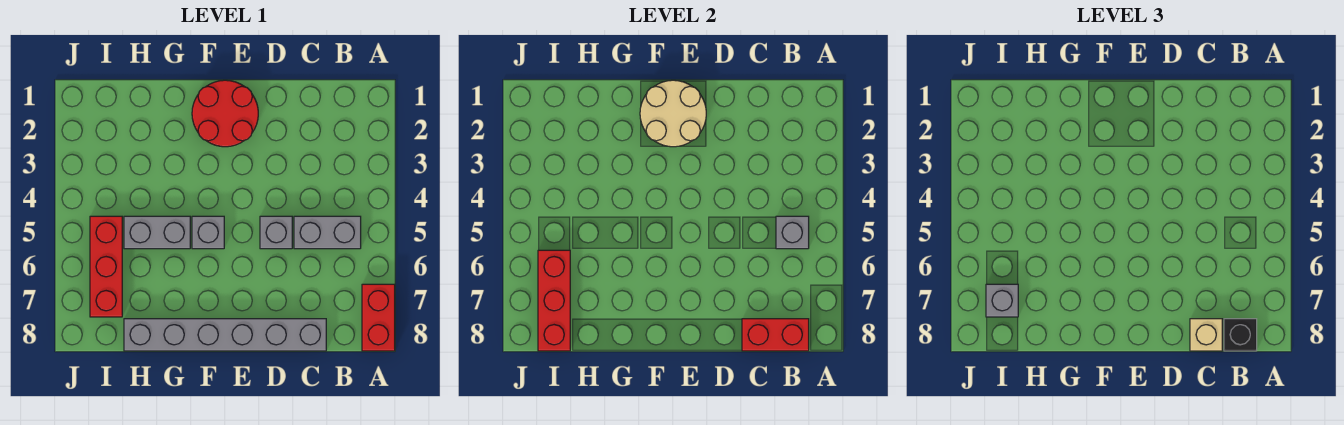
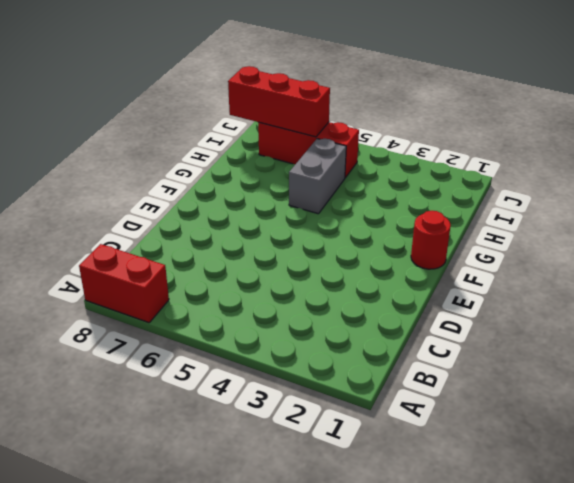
red round brick F1 level 1 -> red round brick E1:F2 level 1
none -> grey brick B5:C5 level 1
none -> grey brick C8:H8 level 1
none -> grey brick D5 level 1

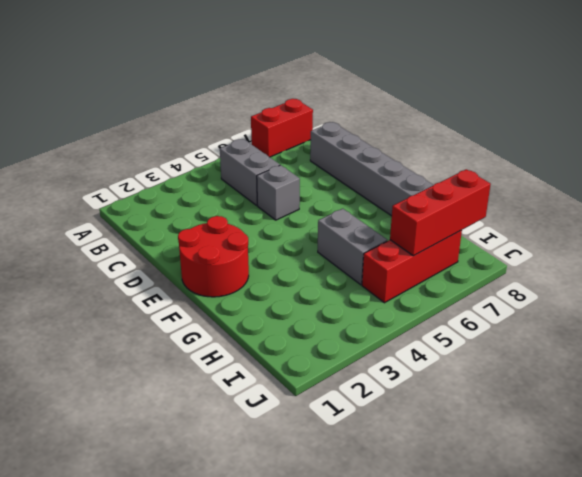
none -> grey brick F5 level 1
none -> grey brick B5 level 2
none -> red brick B8:C8 level 2

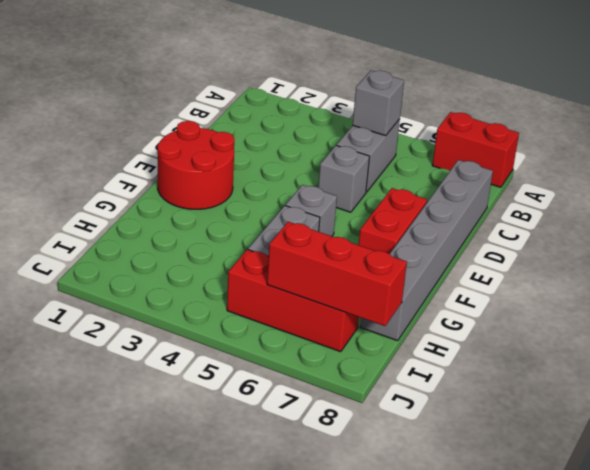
red brick E7:F7 level 1 -> red brick B8:C8 level 2
none -> tan round brick E1:F2 level 2
none -> black brick B8 level 3
none -> tan brick C8 level 3

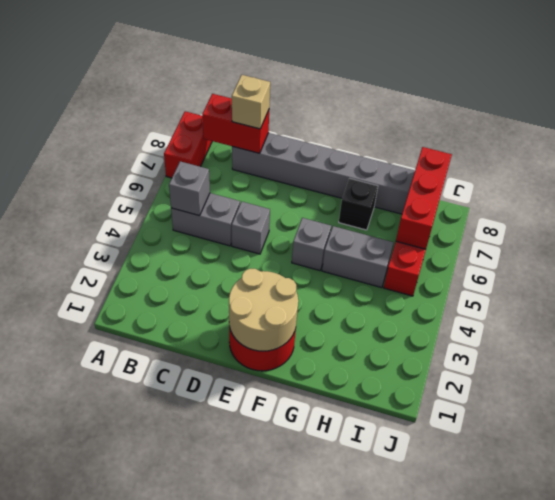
black brick G7 level 1 -> black brick B8 level 3
none -> grey brick I7 level 3

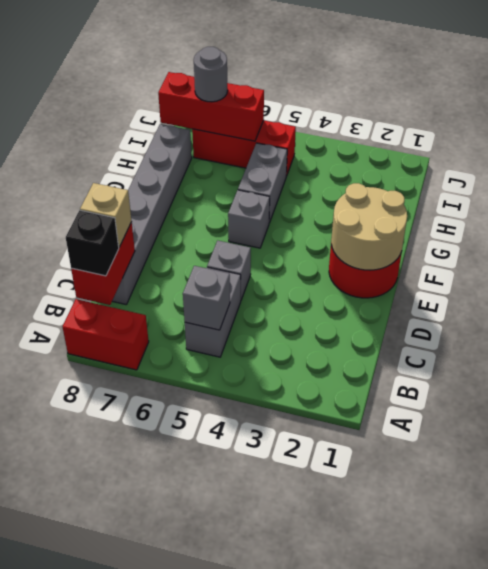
grey round brick I7 level 3 -> grey brick I7 level 3

